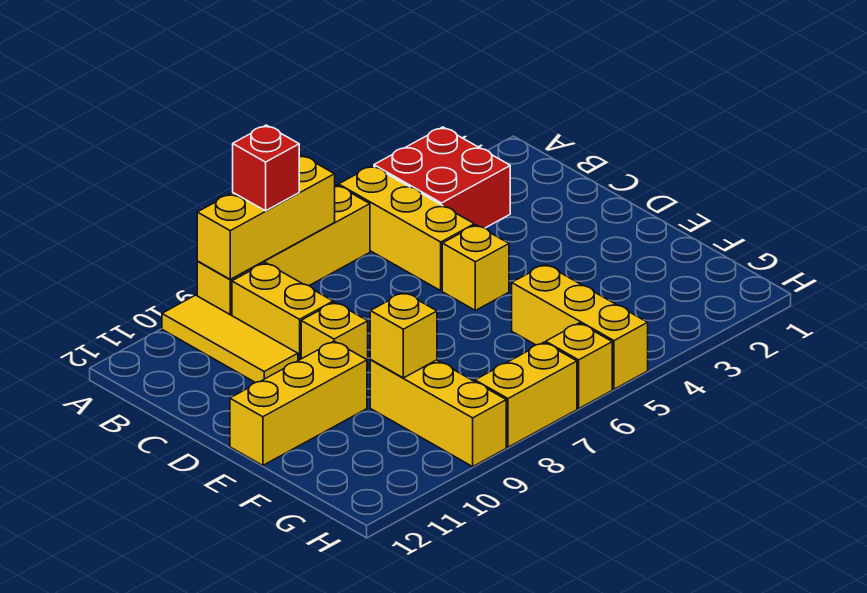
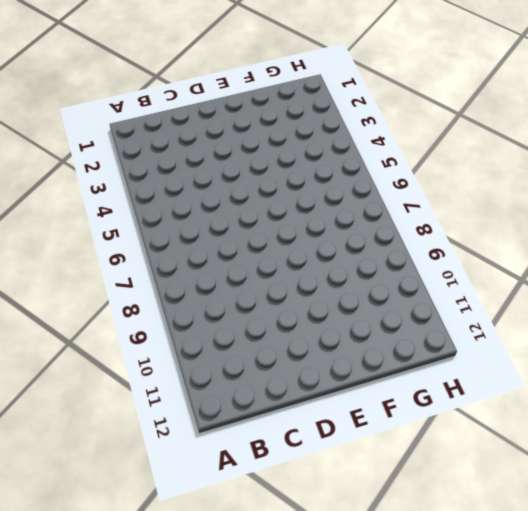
none -> red brick A3:B4 level 1
none -> yellow brick A5:C5 level 1
none -> yellow brick A6:A9 level 1

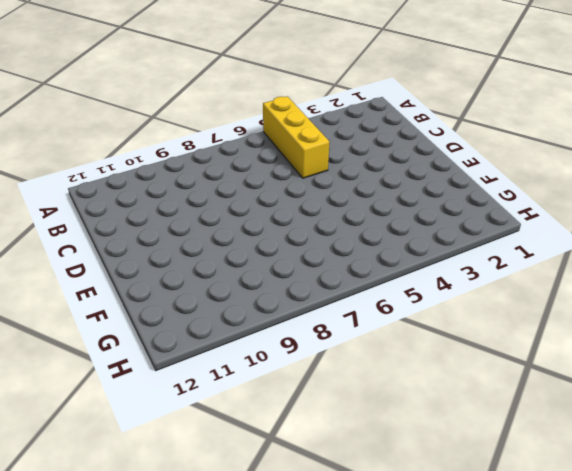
none -> red brick A3:B4 level 1
none -> yellow brick A6:A9 level 1
none -> yellow tile A10:C10 level 1

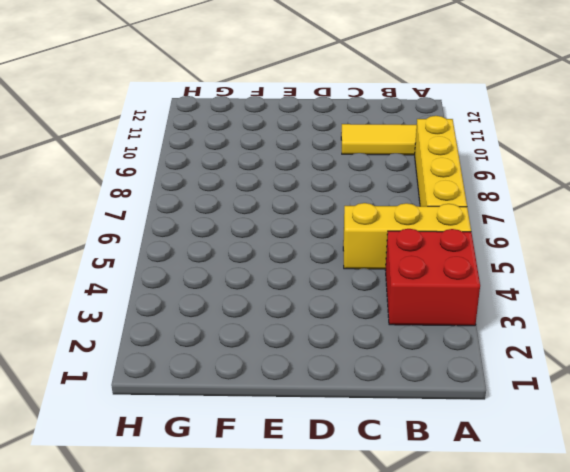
none -> yellow brick B9:C9 level 1
none -> yellow brick D5 level 1
none -> yellow brick D9 level 1

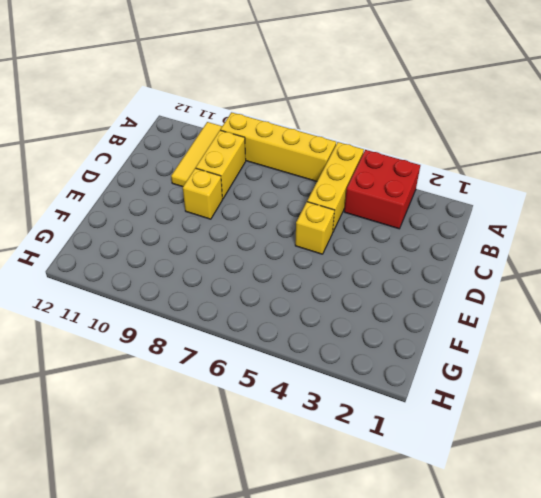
none -> yellow brick E10:E12 level 1
none -> yellow brick F5:H5 level 1
none -> yellow brick F9:H9 level 1

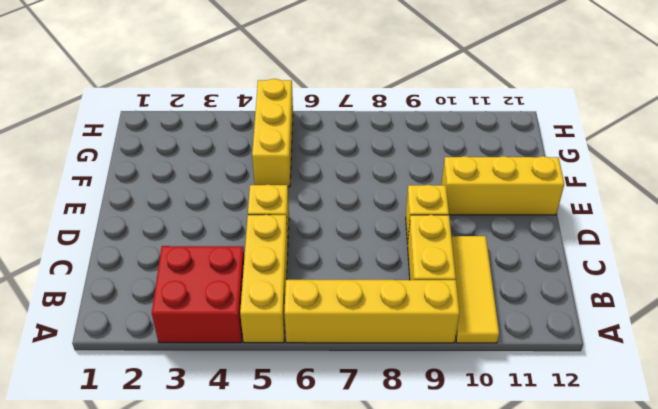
none -> yellow brick F9:H9 level 1
none -> yellow brick H6 level 1
none -> yellow brick H7:H8 level 1

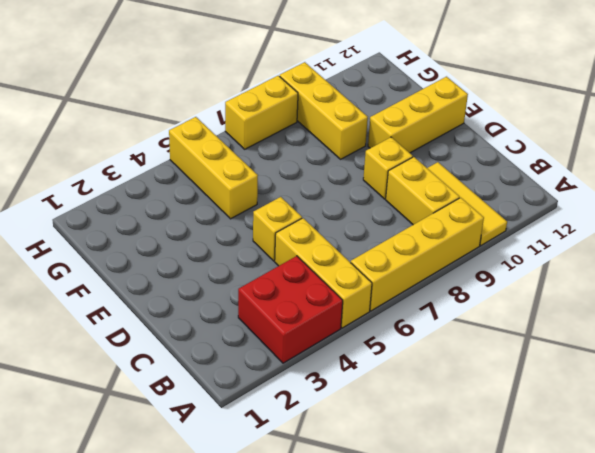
none -> yellow brick H6 level 1
none -> yellow brick A7:A9 level 2
none -> yellow brick F9 level 2

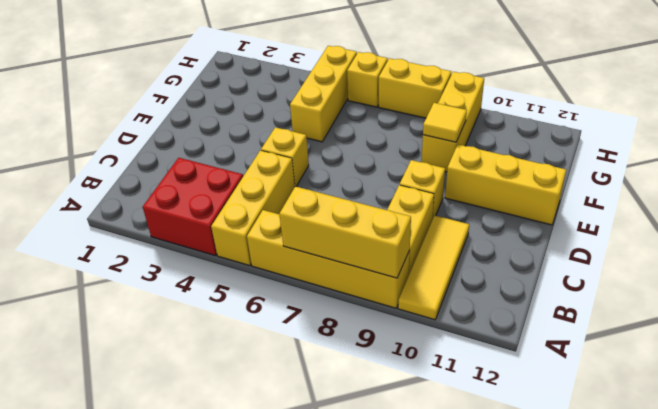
yellow tile F9 level 2 -> yellow brick F9 level 2
none -> red brick A8 level 3

